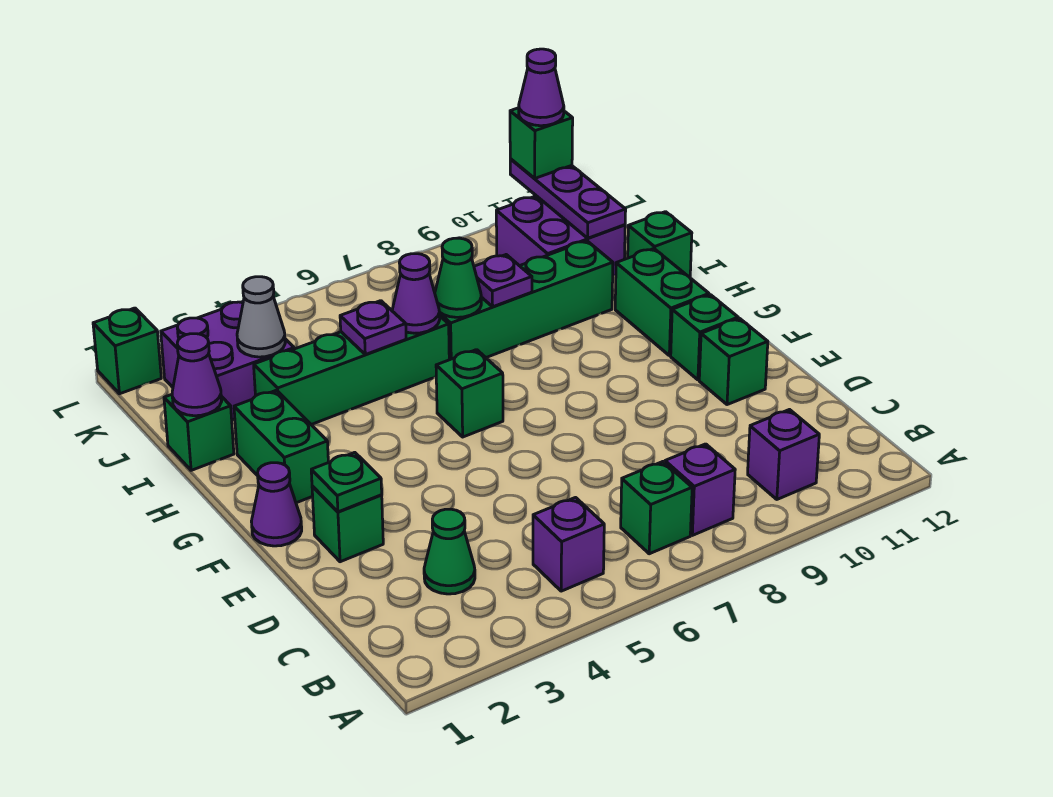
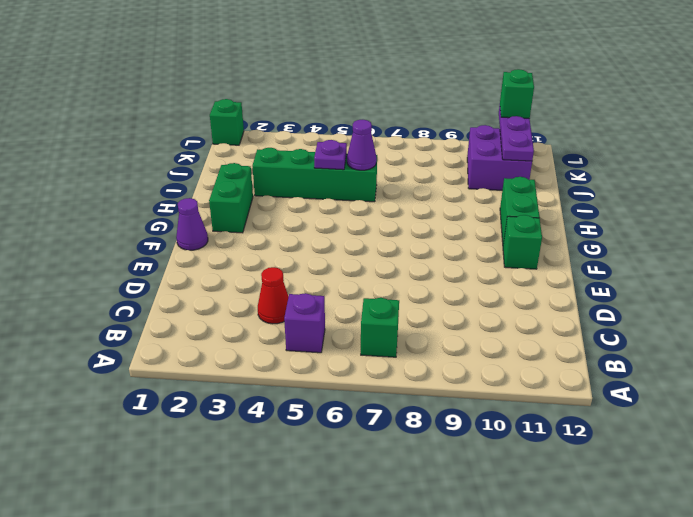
red cone C4 level 1 -> none
none -> purple brick B8 level 1
none -> purple brick B10 level 1
none -> green cone C3 level 1

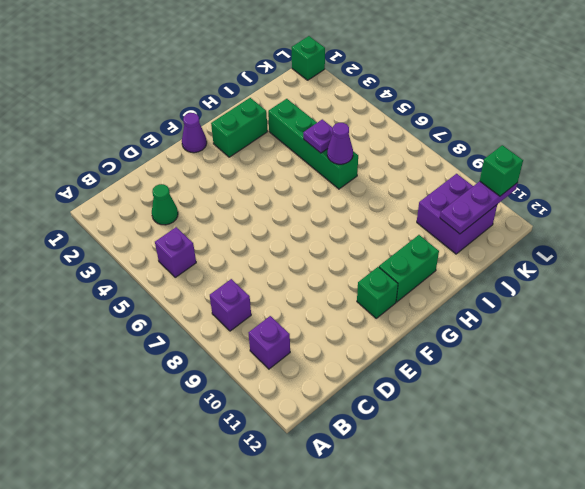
none -> green brick B7 level 1
none -> green brick E2 level 1
none -> green brick E11 level 1

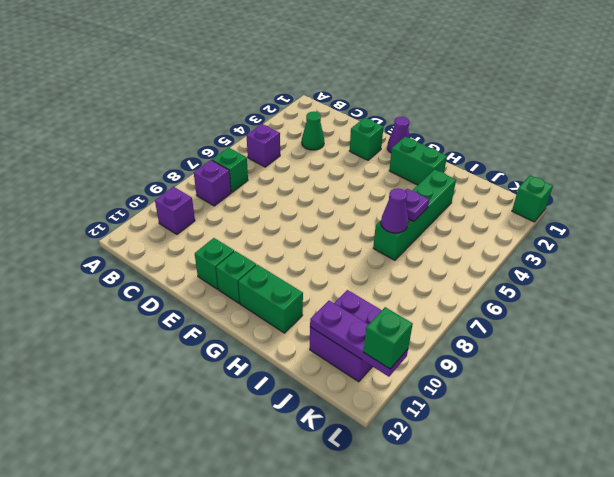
none -> green brick G6 level 1
none -> green brick I1 level 1
none -> green brick I7:I10 level 1

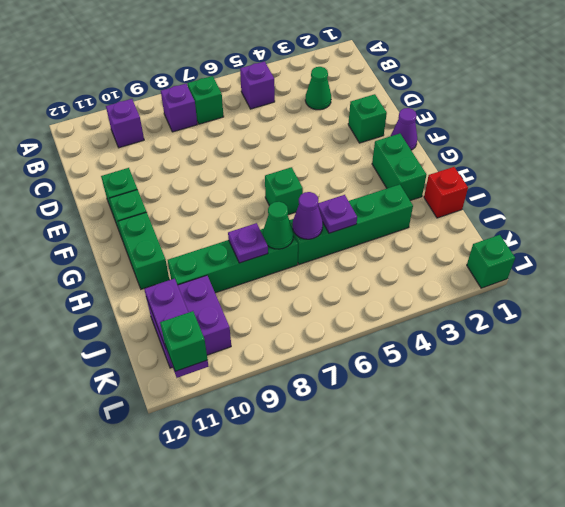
red brick I1 level 1 -> green brick I1 level 1
none -> green brick I12 level 1
none -> purple brick J2:K3 level 1
none -> green plate E2 level 2

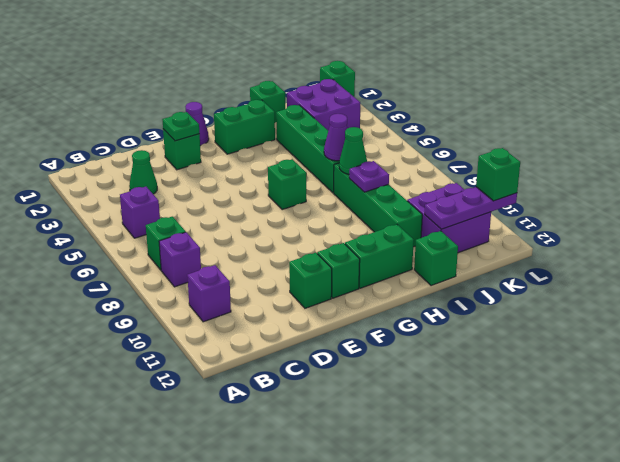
none -> purple cone I1 level 2
none -> purple plate I5 level 2
none -> grey cone J3 level 2

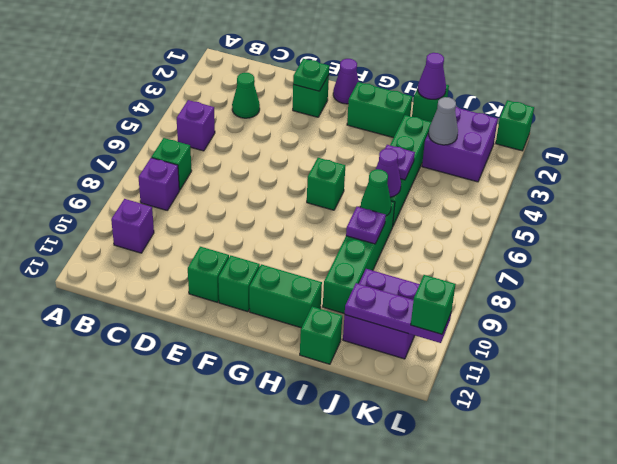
none -> purple cone L11 level 4

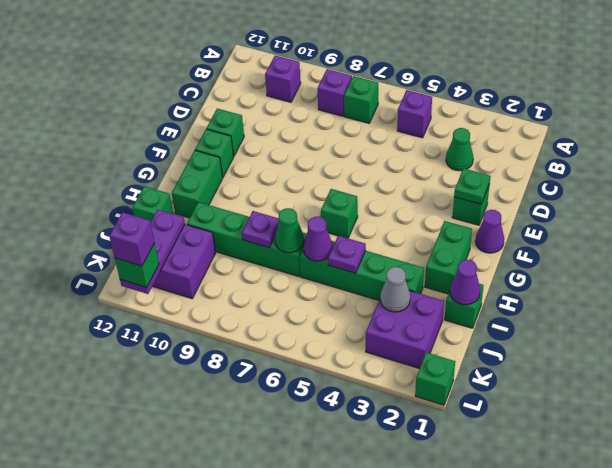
purple brick L11 level 4 -> purple cone L11 level 4

